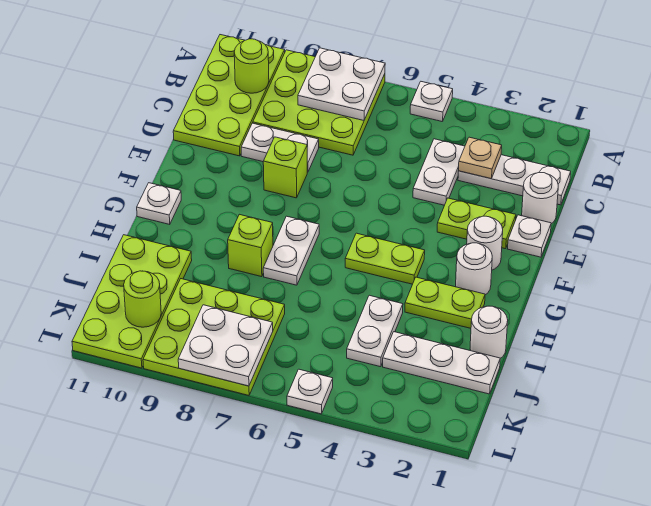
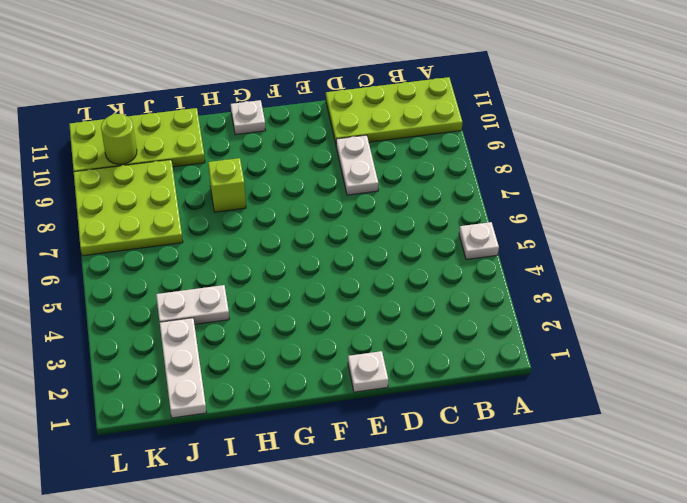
none -> lime plate A7:C9 level 1
none -> white plate C1:C3 level 1
none -> white plate C4:D4 level 1

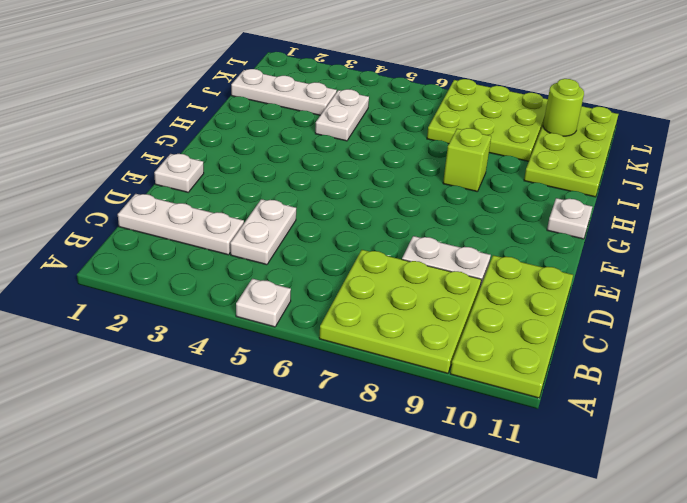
none -> white round brick D1 level 1
none -> lime plate E2:E3 level 1
none -> lime brick E8 level 1

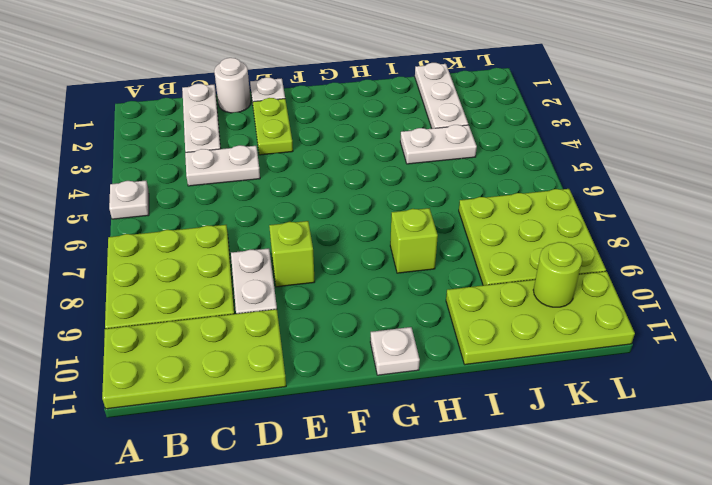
none -> white round brick F2 level 1
none -> white round brick G2 level 1
none -> lime plate G4:G5 level 1

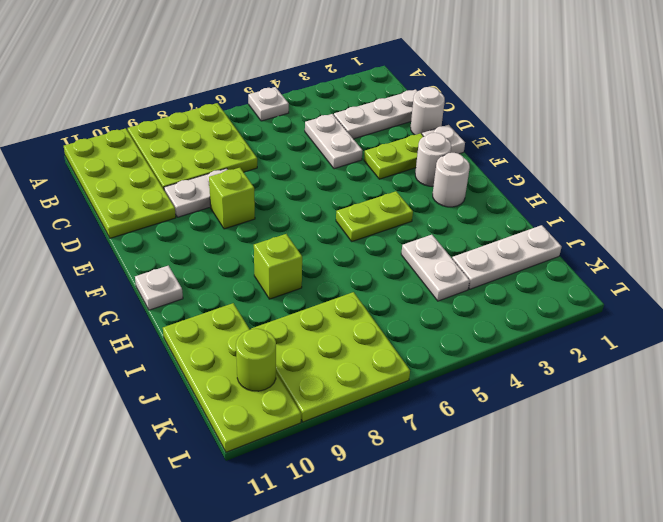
none -> white plate G7:H7 level 1
none -> lime plate H2:H3 level 1
none -> white round brick I1 level 1

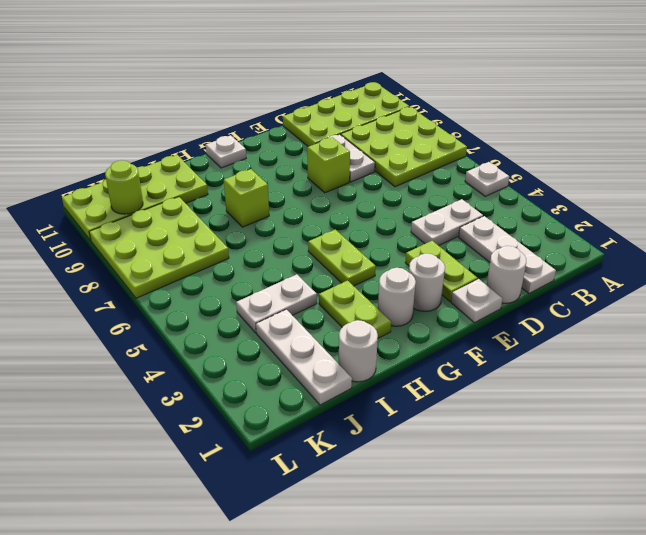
none -> white plate G7:H7 level 1
none -> white plate L5 level 1
none -> white plate A7:B8 level 2

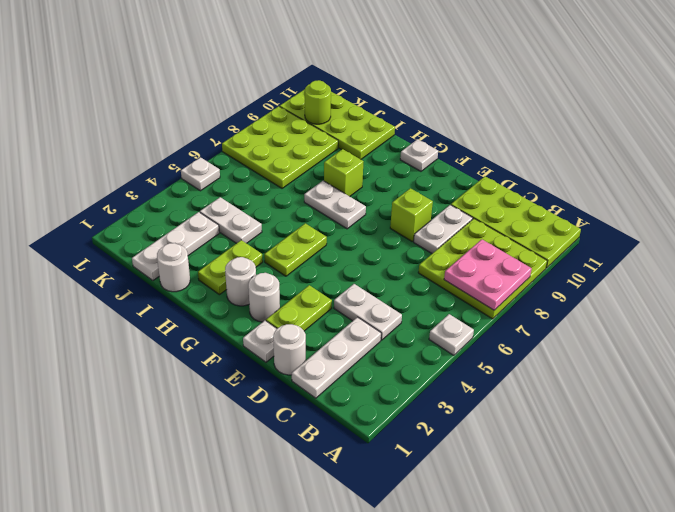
pink plate A7:B8 level 2 -> white plate A7:B8 level 2
none -> lime round brick B10 level 2
none -> tan plate C3 level 2
none -> white plate K7:L8 level 2

